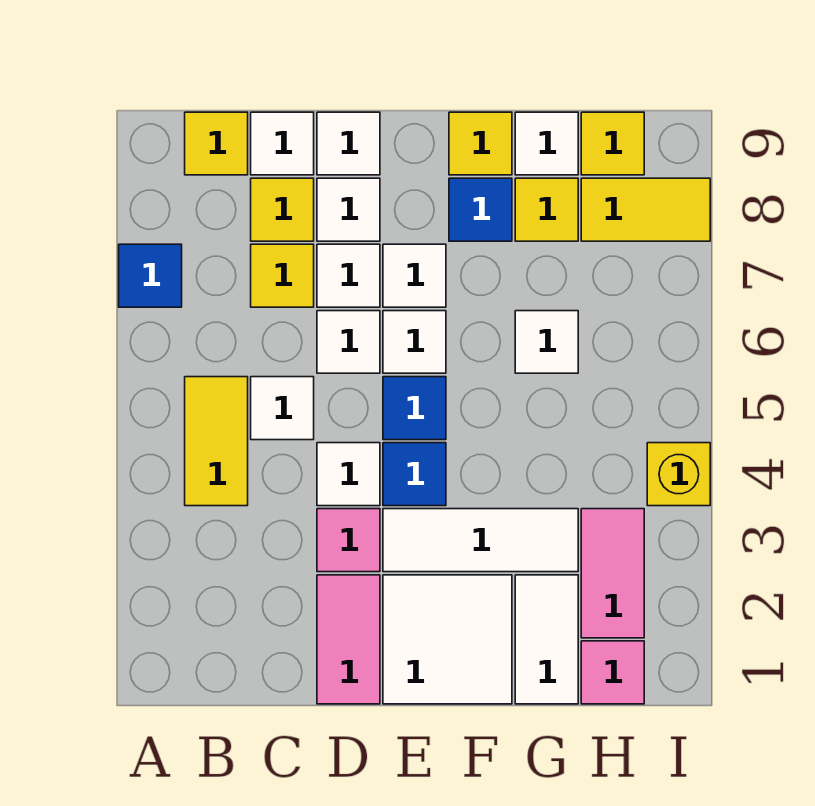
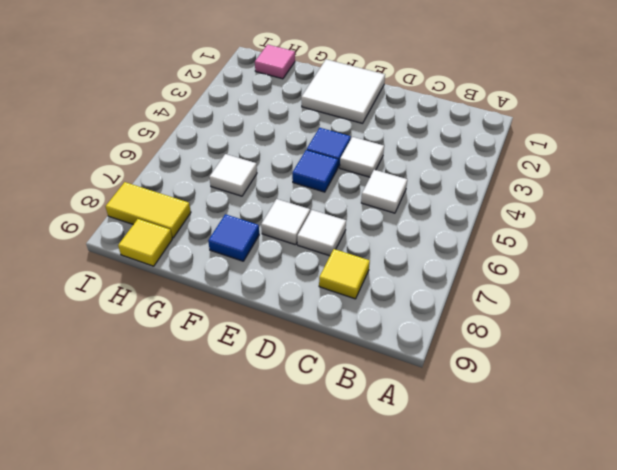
none -> blue tile A7 level 1
none -> yellow tile B4:B5 level 1
none -> yellow tile B9 level 1
none -> yellow tile C7 level 1

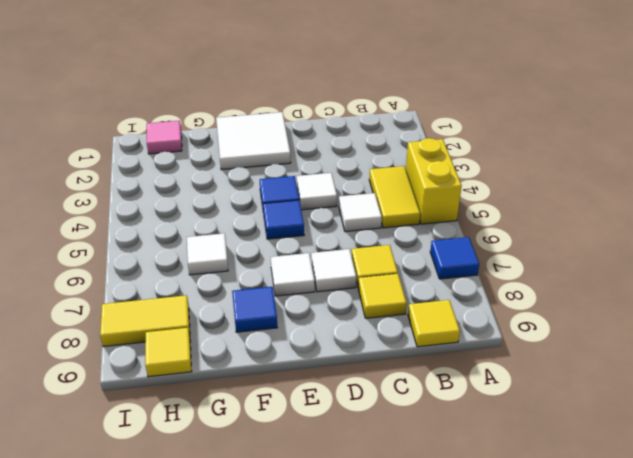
yellow brick A4:A5 level 1 -> none
none -> white tile C9 level 1
none -> pink tile D1:D2 level 1
none -> pink tile D3 level 1
none -> white tile D6 level 1

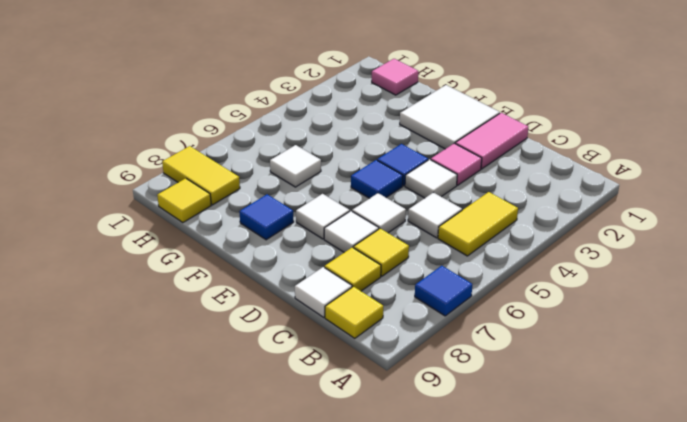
none -> white tile D8 level 1
none -> white tile D9 level 1
none -> white tile E3:G3 level 1
none -> white tile E6 level 1

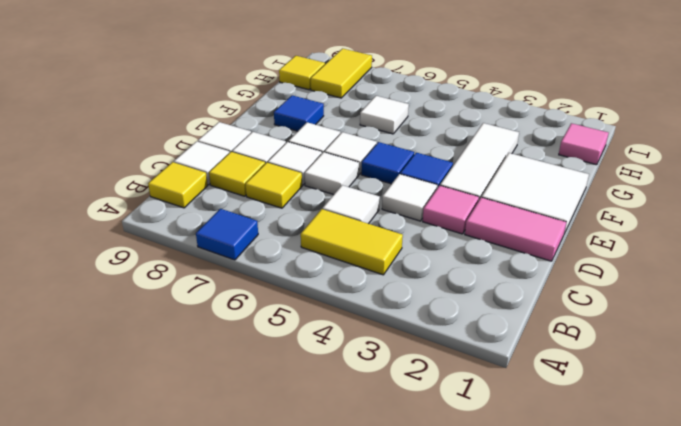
none -> yellow tile F9 level 1
none -> white tile G1:G2 level 1
none -> yellow tile G8 level 1
none -> white tile G9 level 1

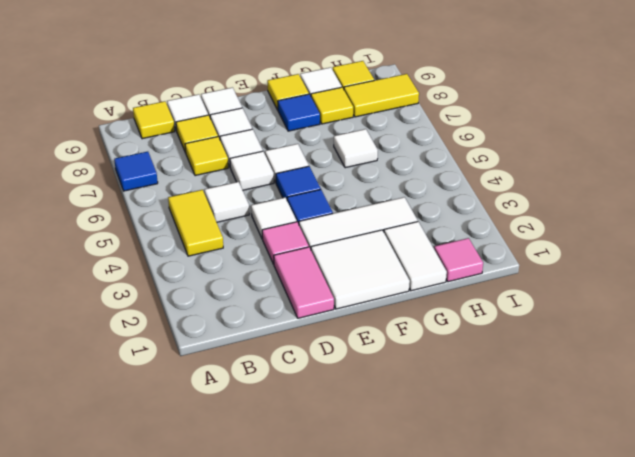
none -> white tile E7 level 1
none -> pink tile H2:H3 level 1
none -> yellow brick I4 level 1

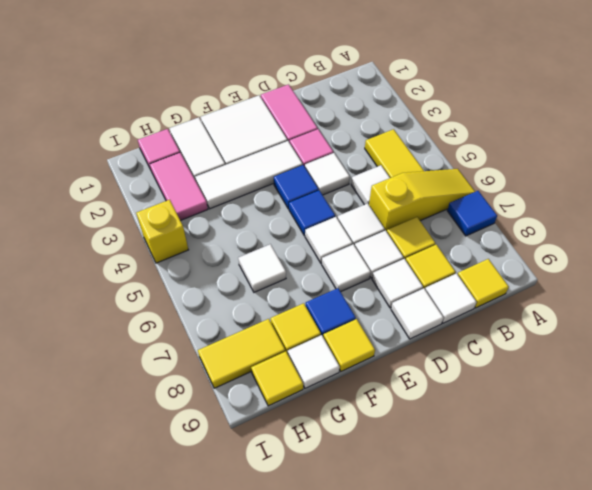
yellow slope A6:C6 level 1 top C -> none

